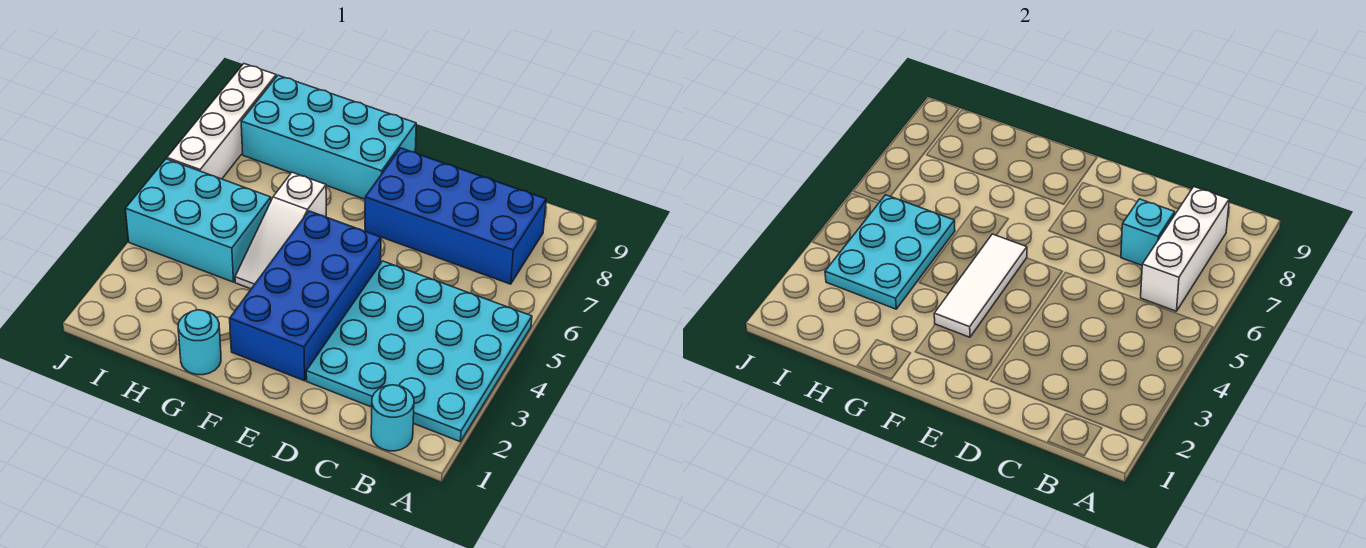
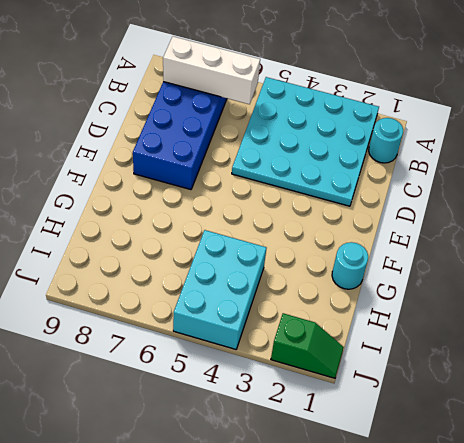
green slope J1:J2 level 1 top 2 -> none
none -> blue brick E2:F5 level 1
none -> cyan brick F8:I9 level 1
none -> white slope G4:G6 level 1 top 6

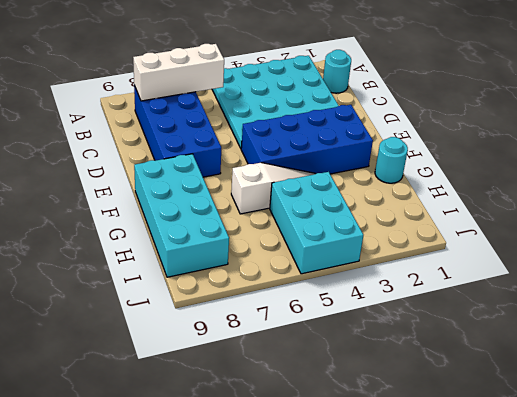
none -> white brick J6:J9 level 1
none -> cyan brick C7 level 2
none -> white tile F3:F5 level 2

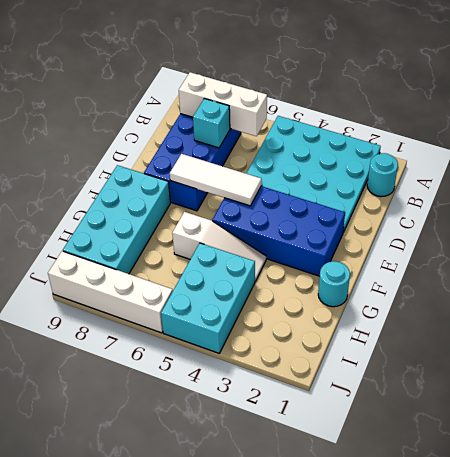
white tile E5:E7 level 2 -> white tile F3:F5 level 2
none -> cyan plate H3:I5 level 2

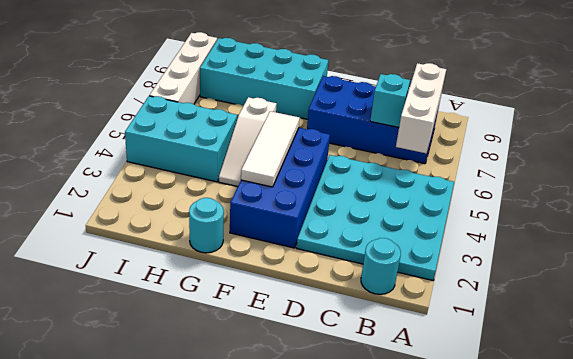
none -> cyan plate H3:I5 level 2

